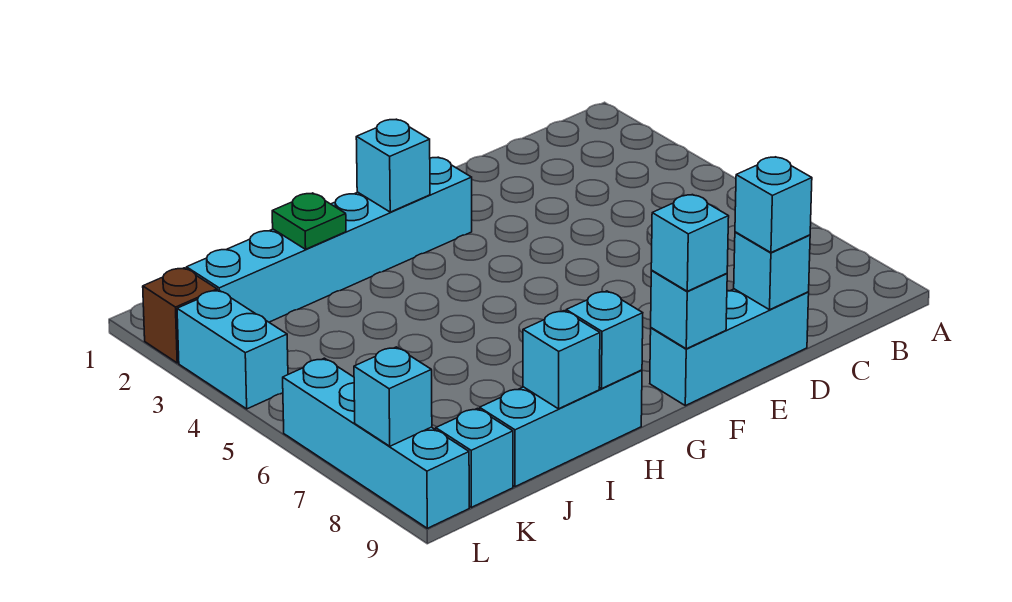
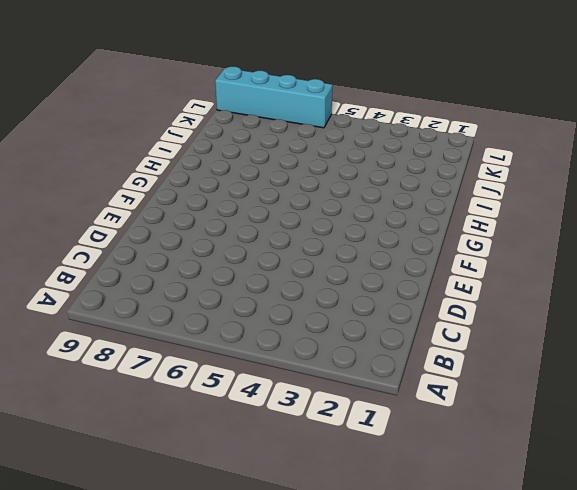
none -> cyan brick D9:F9 level 1
none -> cyan brick F2:K2 level 1
none -> cyan brick H9:J9 level 1

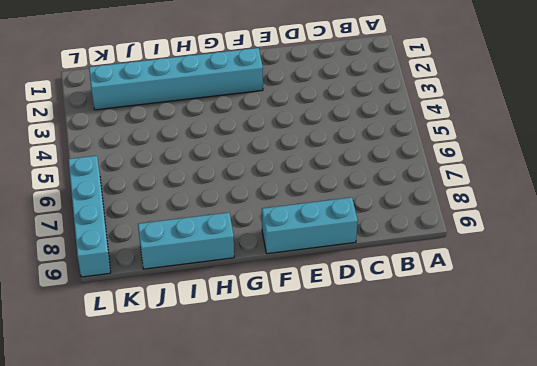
none -> cyan brick K9 level 1
none -> brown brick L2 level 1
none -> cyan brick L3:L4 level 1

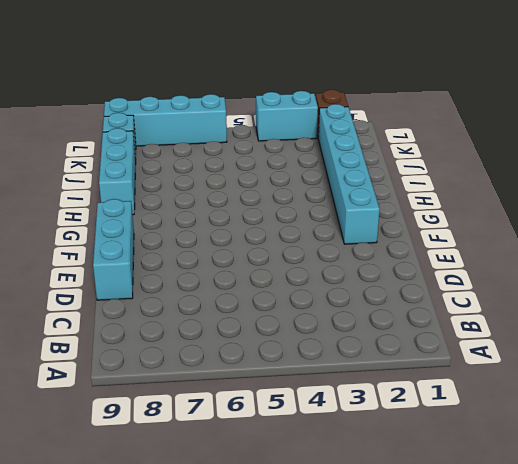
none -> cyan brick D9 level 2
none -> cyan brick F9 level 2
none -> cyan brick G2 level 2

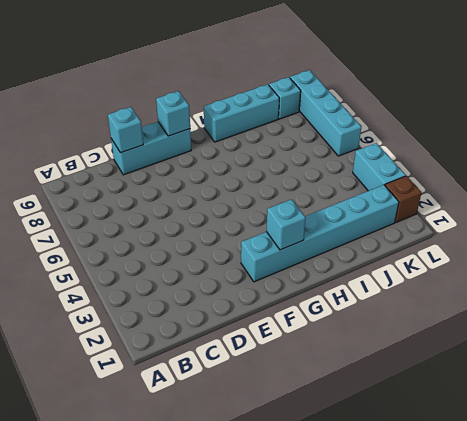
none -> cyan brick H9 level 2
none -> green plate I2 level 2
none -> cyan brick I9 level 2

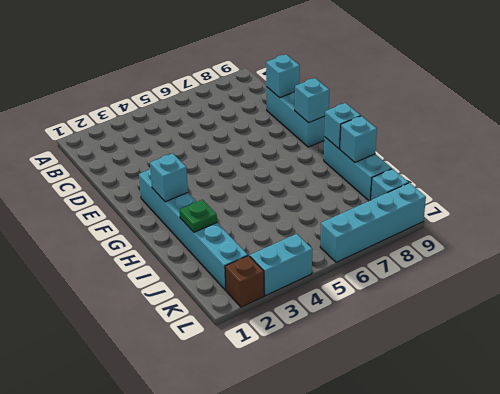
none -> cyan brick L8 level 2
none -> cyan brick D9 level 3
none -> cyan brick F9 level 3

